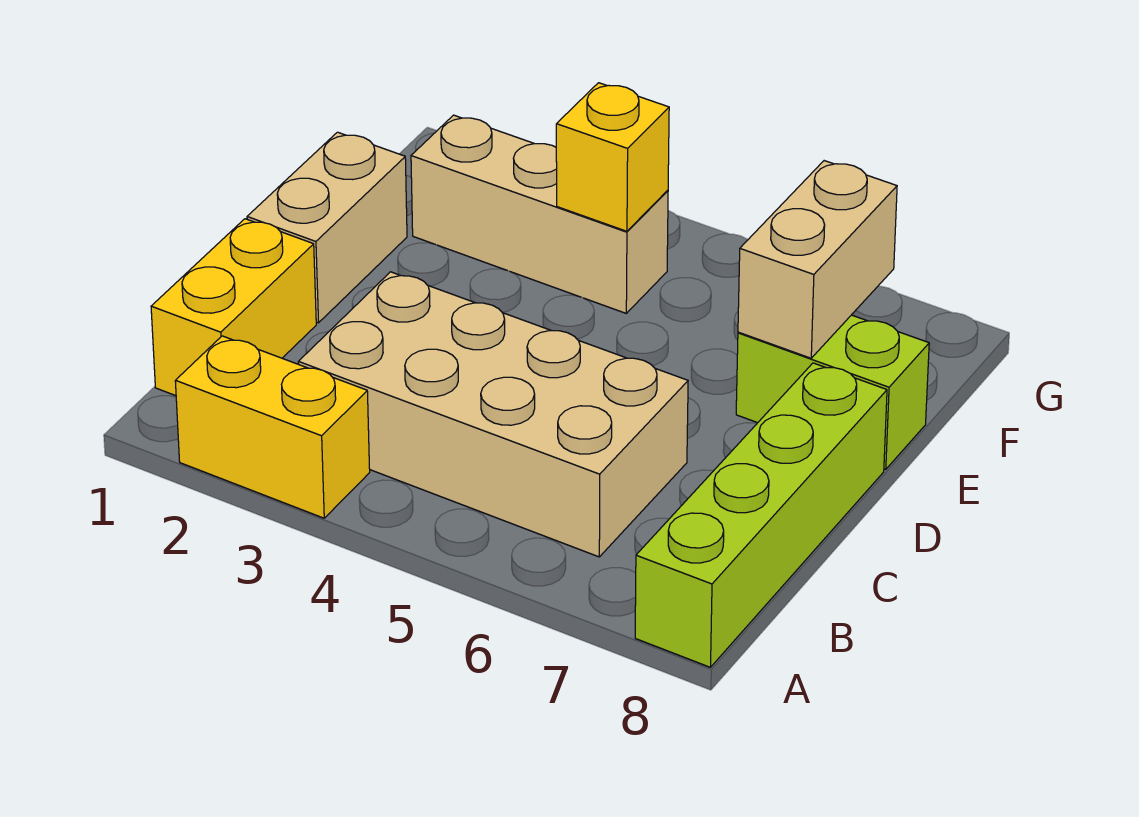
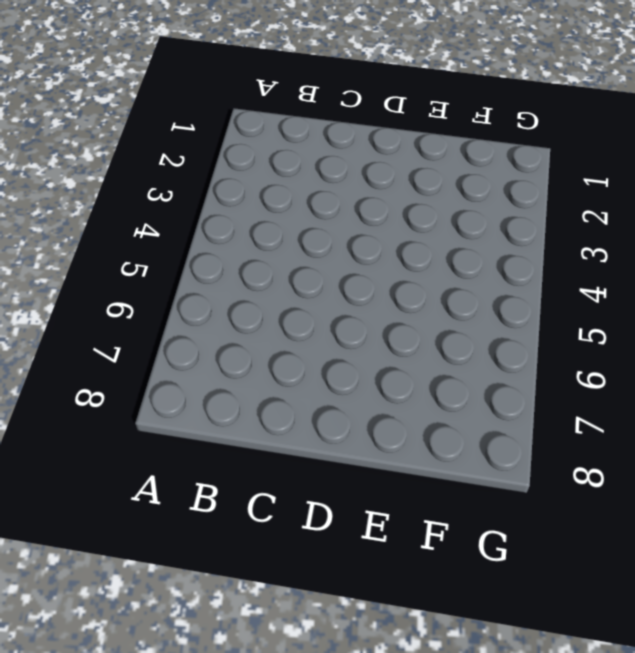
none -> yellow brick A2:A3 level 1
none -> lime brick A8:D8 level 1

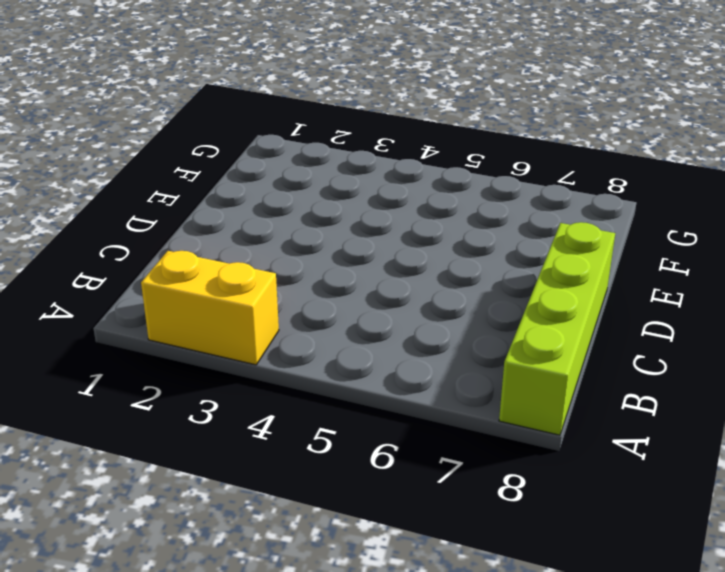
none -> yellow brick B1:C1 level 1
none -> tan brick B3:C6 level 1

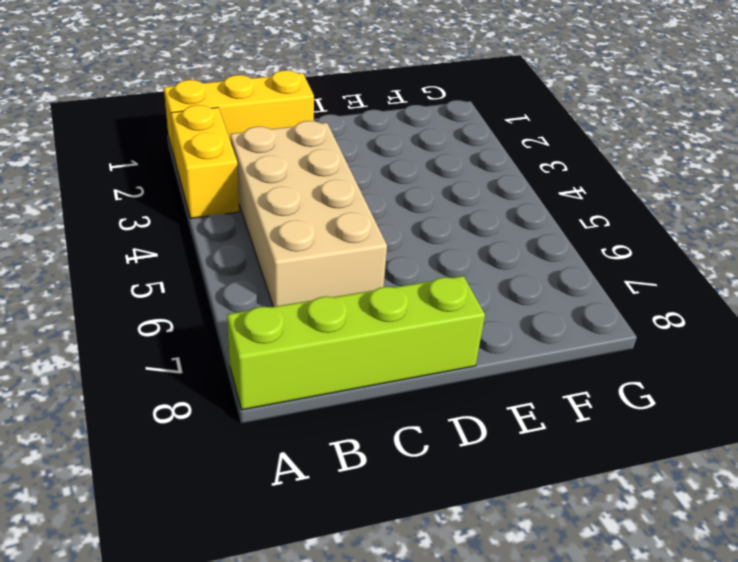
yellow brick A1:C1 level 1 -> yellow brick B1:C1 level 1
none -> tan brick D1:E1 level 1
none -> lime brick E7:E8 level 1

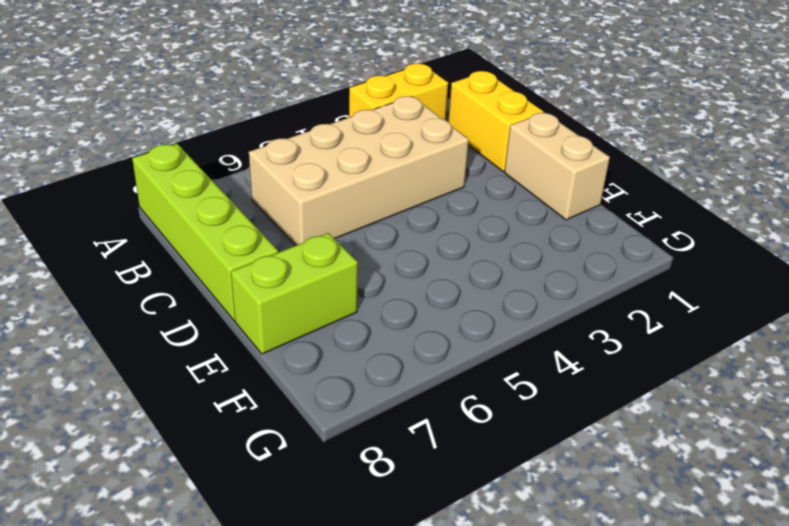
none -> tan brick F2:F4 level 1
none -> tan brick E7:F7 level 2

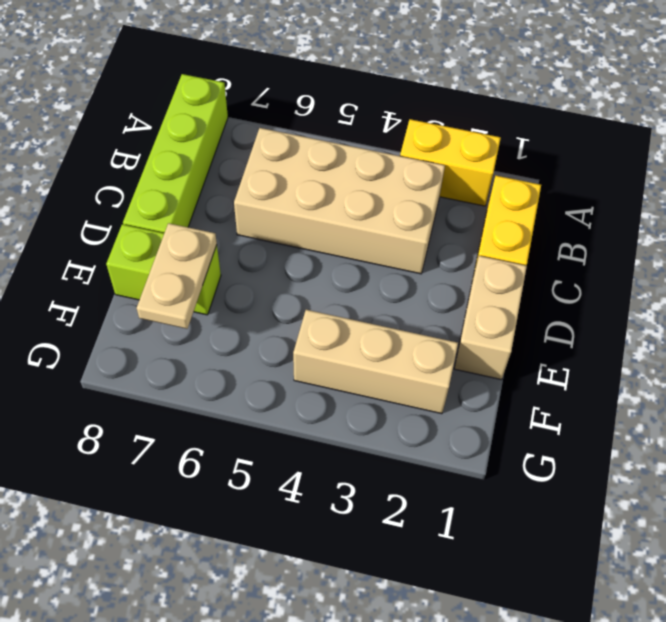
tan plate E7:F7 level 2 -> tan brick E7:F7 level 2
none -> yellow brick F4 level 2

